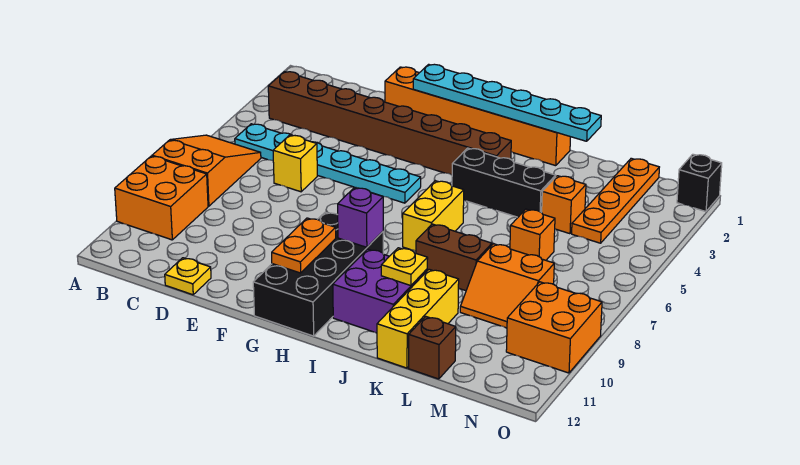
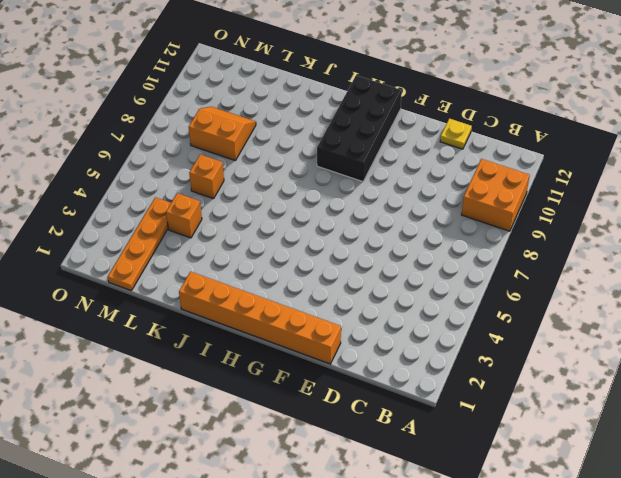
none -> orange slope A6:B8 level 1 top 8
none -> brown brick B3:I3 level 1
none -> cyan plate B5:G5 level 1

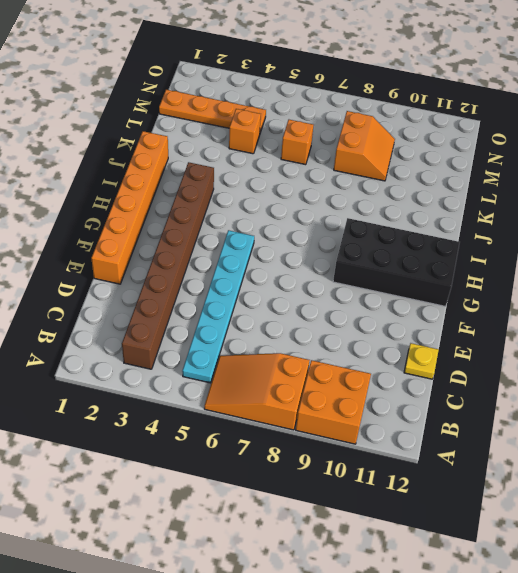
none -> yellow brick D6 level 1
none -> black brick I4:K4 level 1
none -> yellow brick I6:I7 level 1

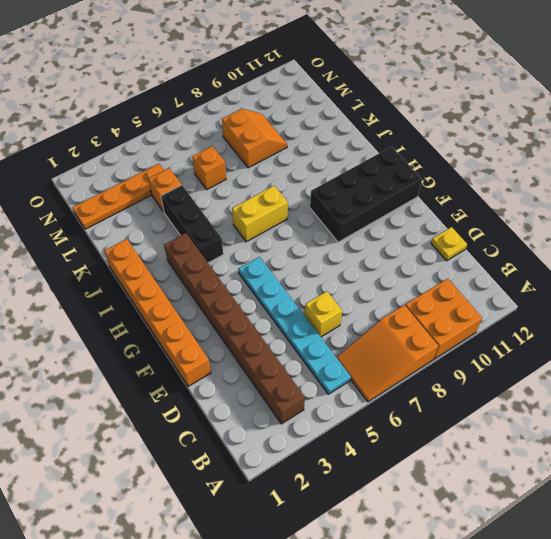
none -> purple brick I10:J11 level 1
none -> brown brick J8:K8 level 1
none -> yellow brick K10:K12 level 1

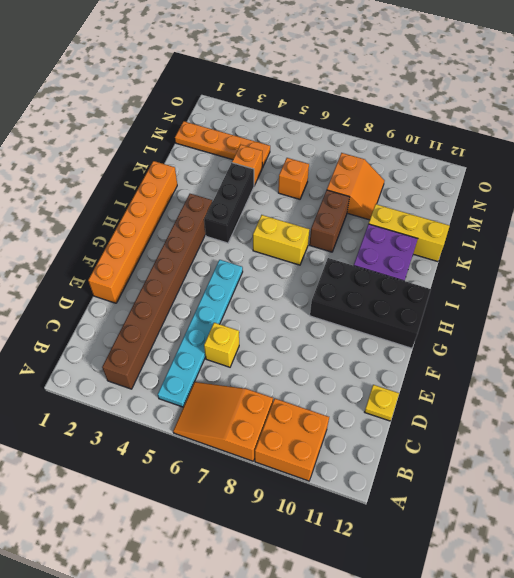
none -> brown brick L12 level 1
none -> orange brick N9:O10 level 1
none -> black brick O1 level 1

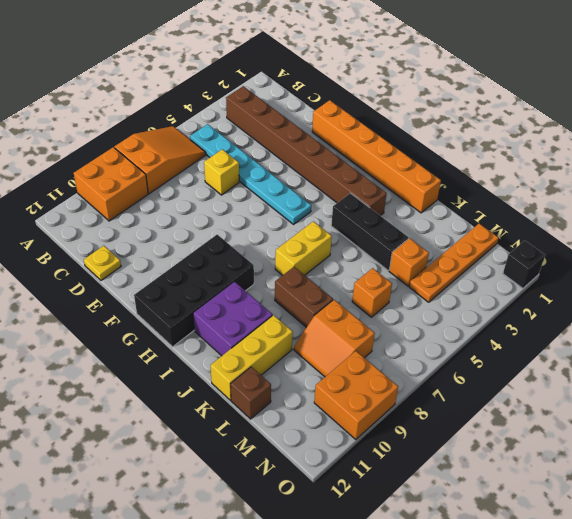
none -> cyan plate F1:K1 level 2
none -> orange plate G10:G11 level 2
none -> purple brick H9 level 2

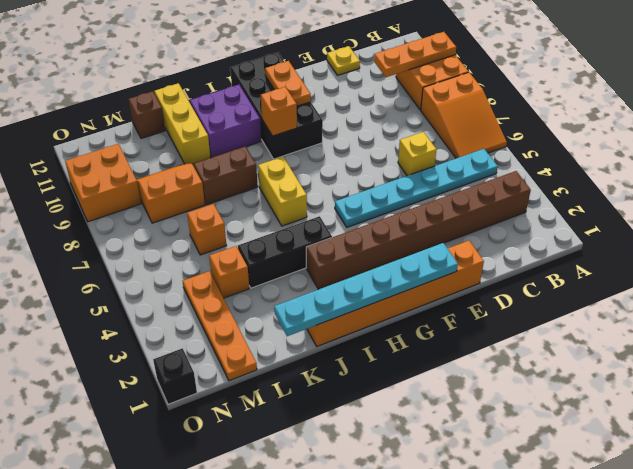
orange plate A10:C10 level 2 -> none
orange brick H9 level 2 -> purple brick H9 level 2
none -> yellow plate J10 level 2

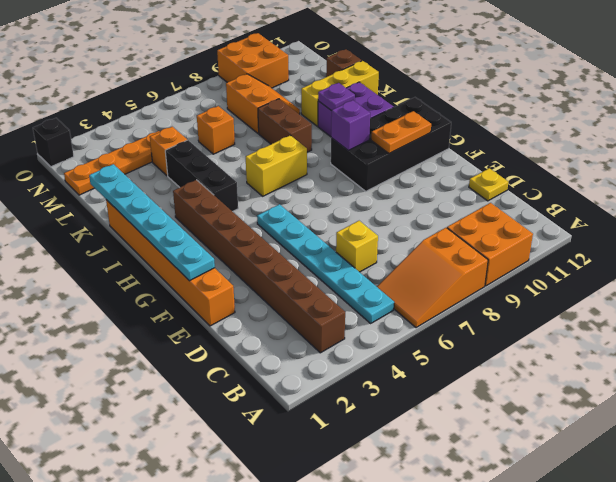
purple plate J10 level 2 -> yellow plate J10 level 2

